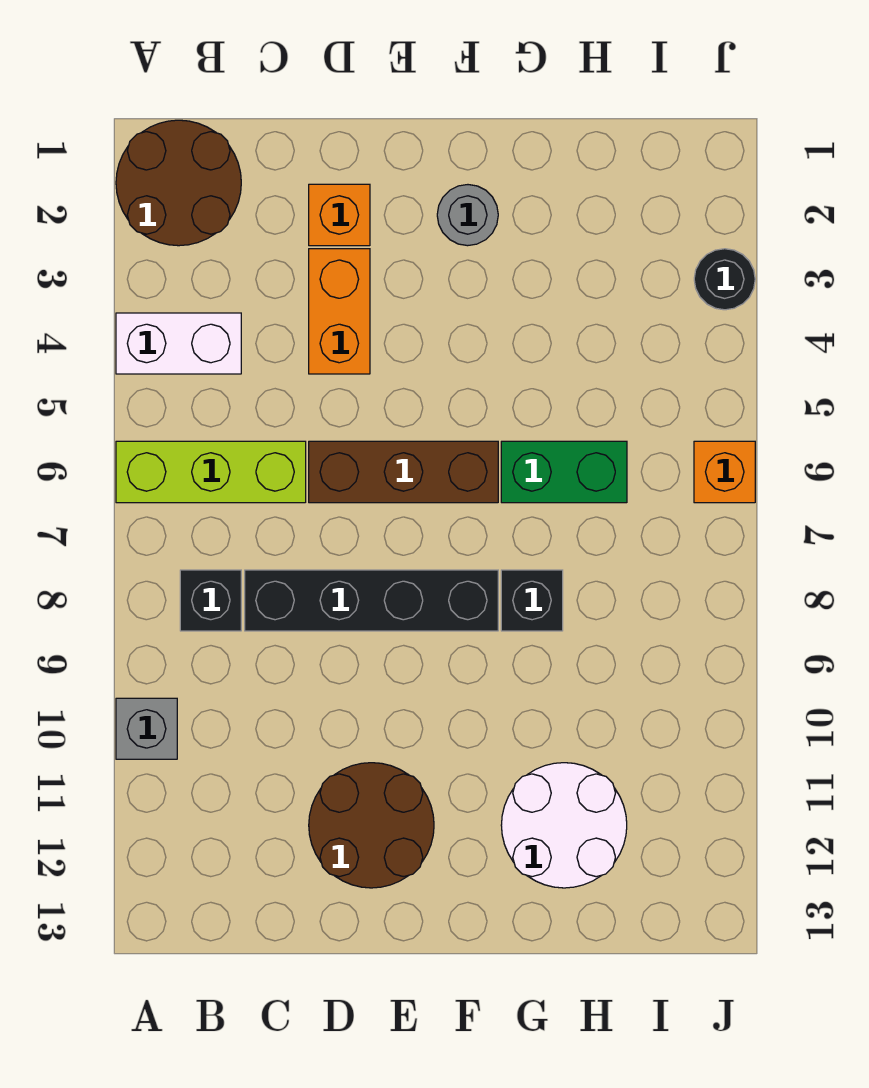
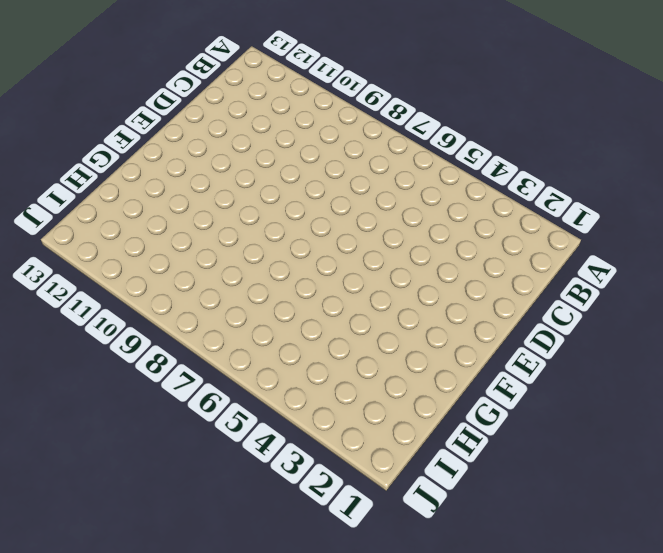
none -> brown round brick A1:B2 level 1
none -> white brick A4:B4 level 1
none -> lime brick A6:C6 level 1

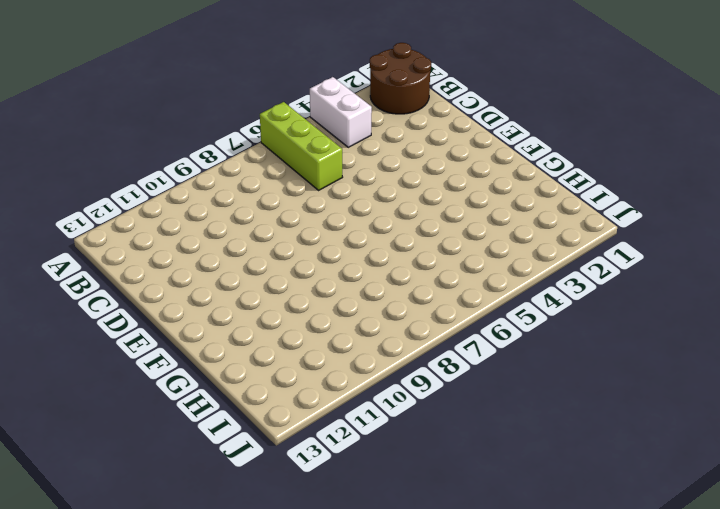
none -> grey brick A10 level 1
none -> black brick B8 level 1
none -> black brick C8:F8 level 1

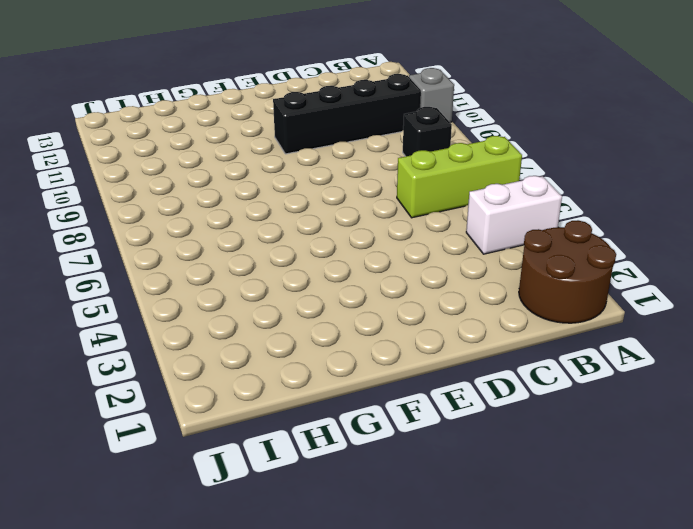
black brick B10:E10 level 1 -> black brick C8:F8 level 1
none -> orange brick D2 level 1
none -> orange brick D3:D4 level 1
none -> brown brick D6:F6 level 1

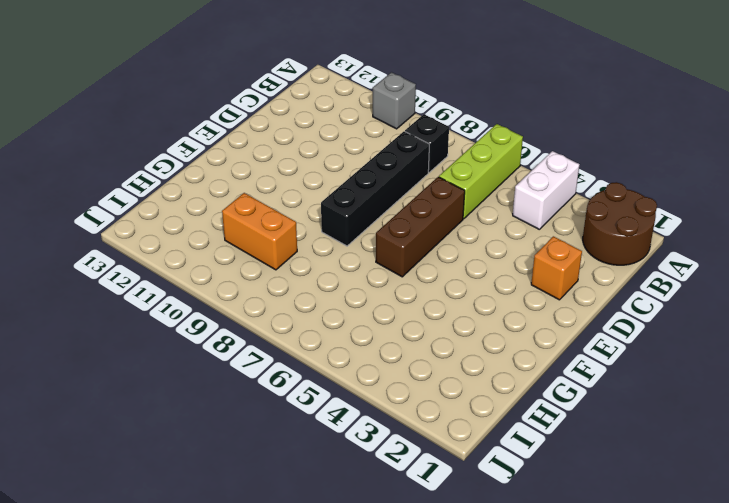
orange brick H9:H10 level 1 -> orange brick D3:D4 level 1
none -> brown round brick D11:E12 level 1
none -> grey round brick F2 level 1
none -> green brick G6:H6 level 1

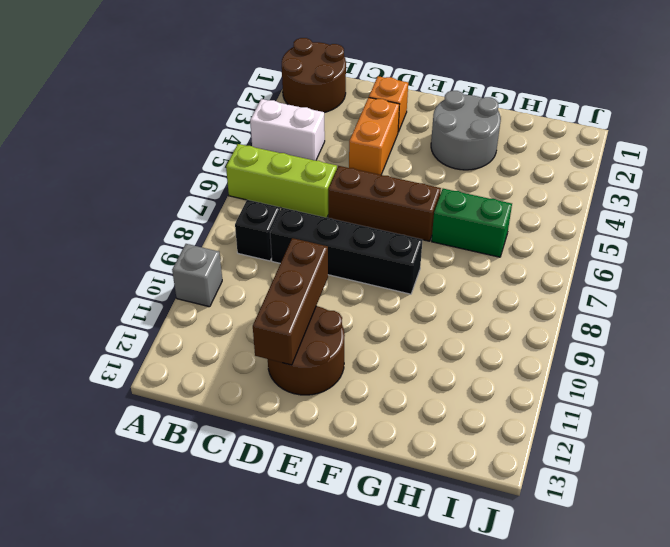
brown brick D10:D12 level 2 -> none
grey round brick F2:G3 level 1 -> grey round brick F2 level 1
none -> black brick G8 level 1
none -> white round brick G11:H12 level 1
none -> black round brick J3 level 1

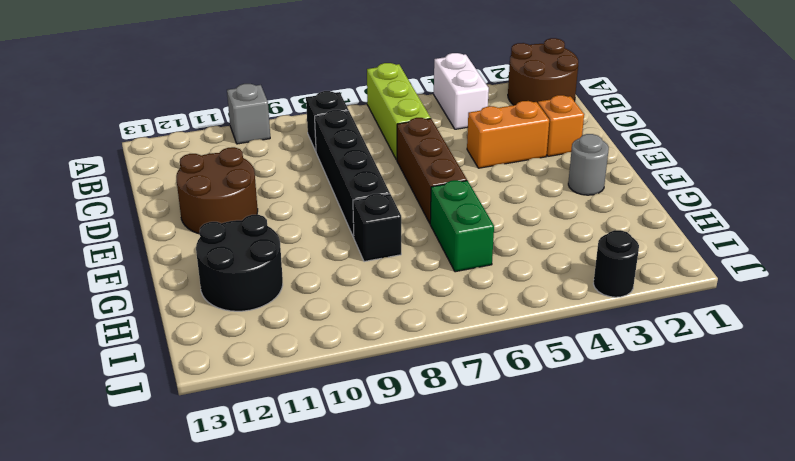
black round brick G11:H12 level 1 -> white round brick G11:H12 level 1
none -> orange brick J6 level 1

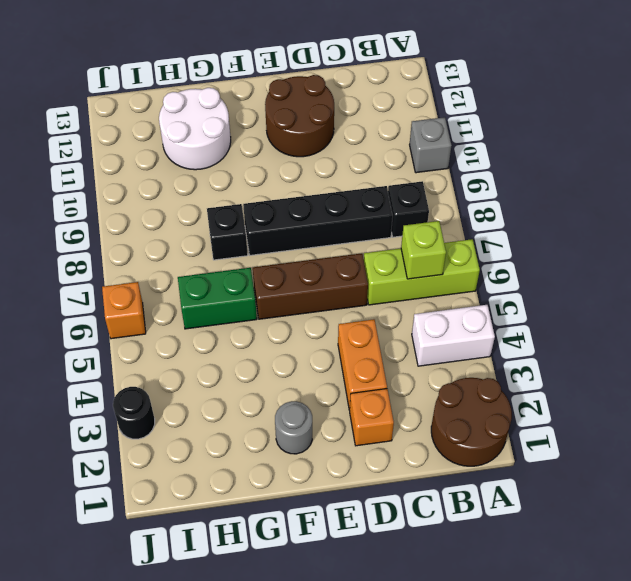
lime brick B6 level 2 -> none

